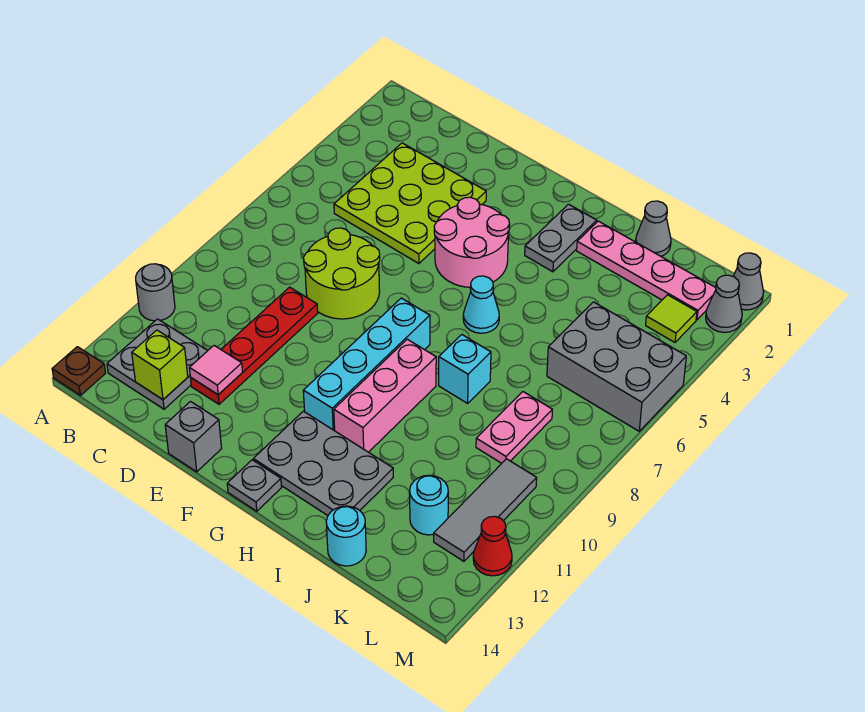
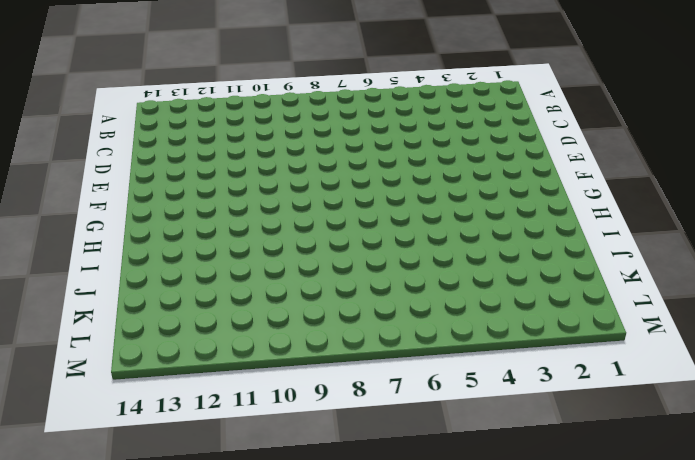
none -> grey round brick A11 level 1
none -> brown plate A14 level 1
none -> grey plate B12:C13 level 1

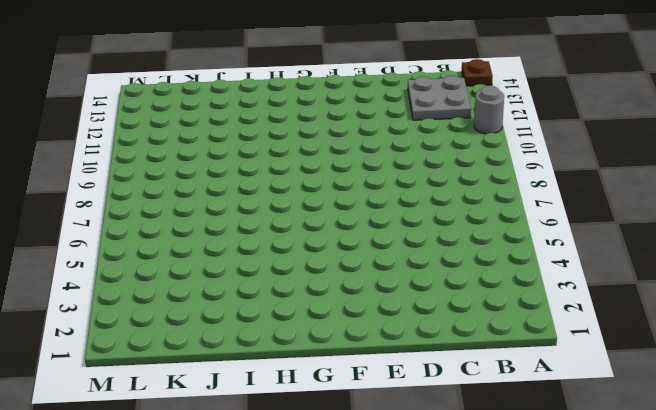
none -> lime plate C3:E5 level 1
none -> lime round brick D7:E8 level 1
none -> red plate D9:D12 level 1

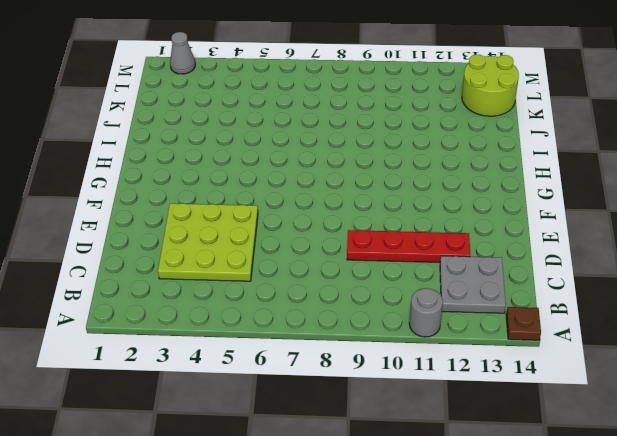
lime round brick K13:L14 level 1 -> lime round brick D7:E8 level 1
none -> grey brick E14 level 1
none -> pink round brick F4:G5 level 1
none -> cyan brick G8:G11 level 1

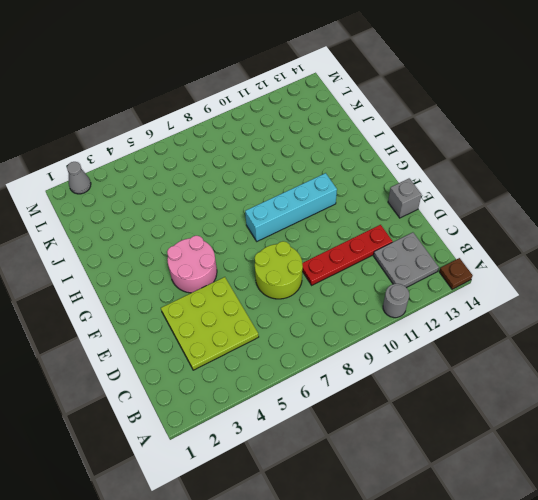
none -> grey plate G12:I13 level 1
none -> grey plate G14 level 1
none -> grey plate H2:H3 level 1

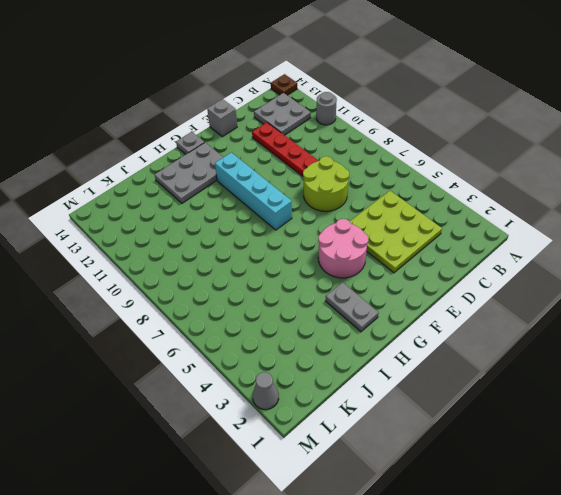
none -> cyan cone H6 level 1
none -> pink brick H9:H11 level 1
none -> pink plate I2:L2 level 1

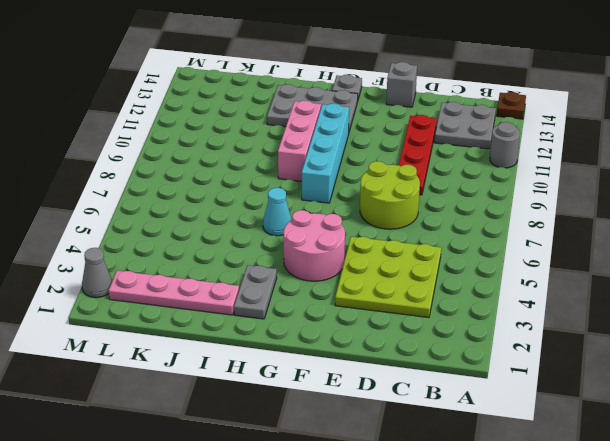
none -> cyan brick I8 level 1
none -> grey cone J1 level 1
none -> cyan round brick J14 level 1

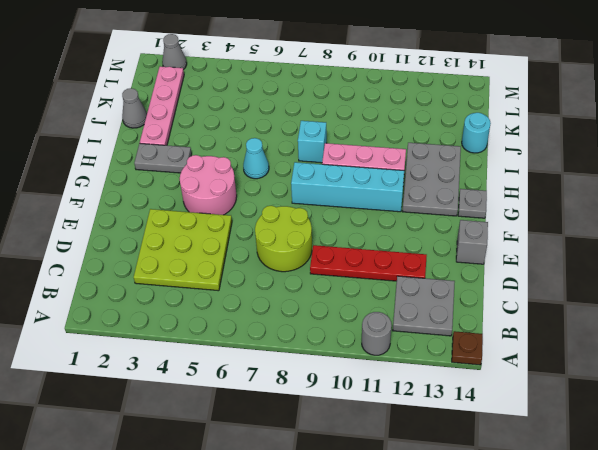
none -> grey brick K5:M6 level 1
none -> pink plate K8:K9 level 1
none -> cyan round brick K12 level 1

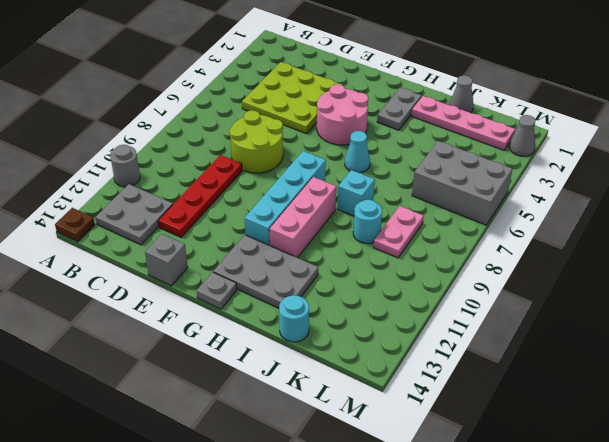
cyan round brick J9 level 1 -> cyan round brick K12 level 1
none -> lime tile L3 level 1
none -> grey tile L10:L12 level 1
none -> grey cone M1 level 1

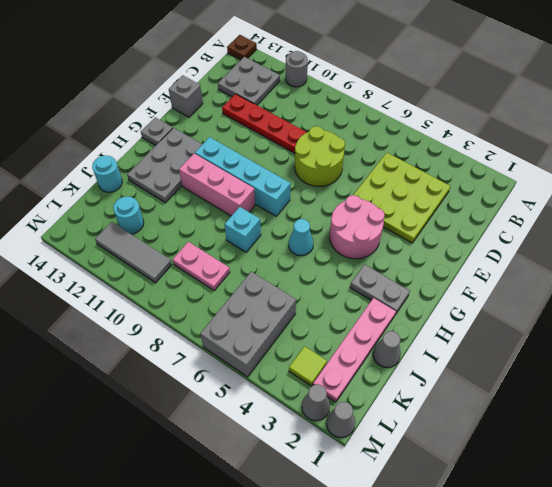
none -> red cone M12 level 1
none -> lime brick C13 level 2
none -> pink tile D12 level 2

